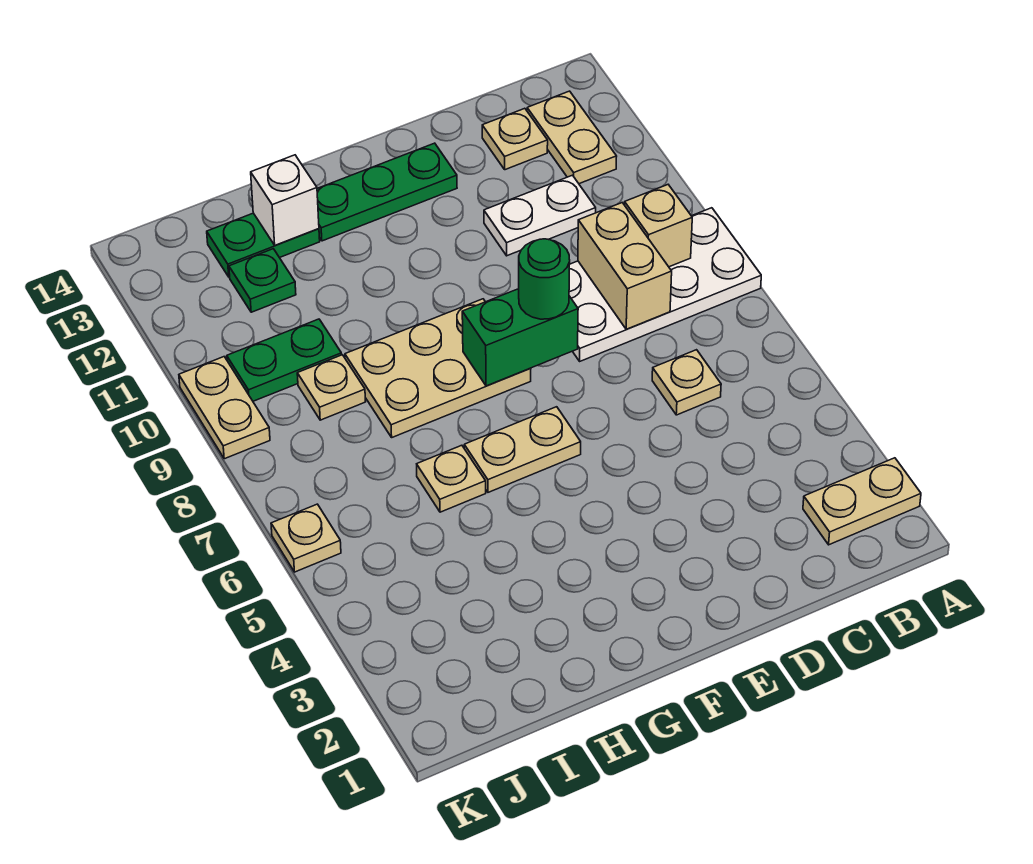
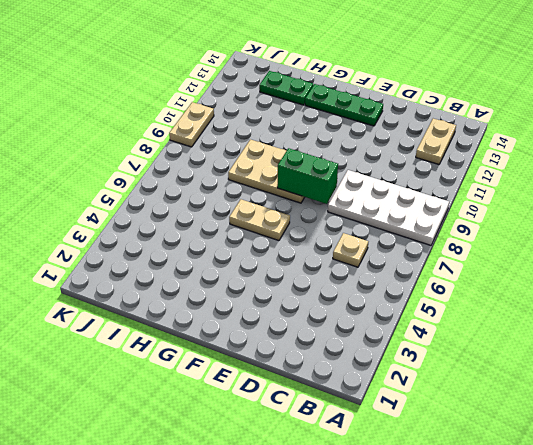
none -> tan plate A2:B2 level 1
none -> white plate C11:D11 level 1
none -> tan plate C13 level 1

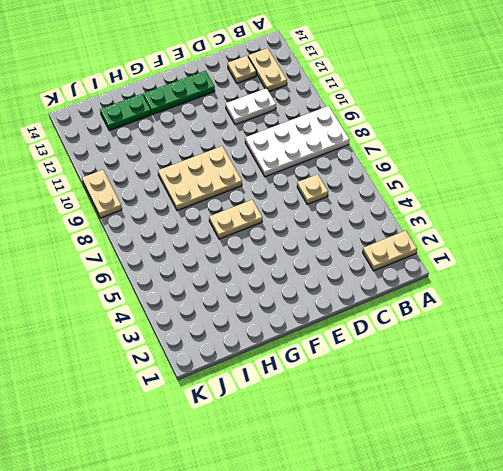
none -> tan plate H6 level 1
none -> tan plate I9 level 1
none -> green plate I10:J10 level 1

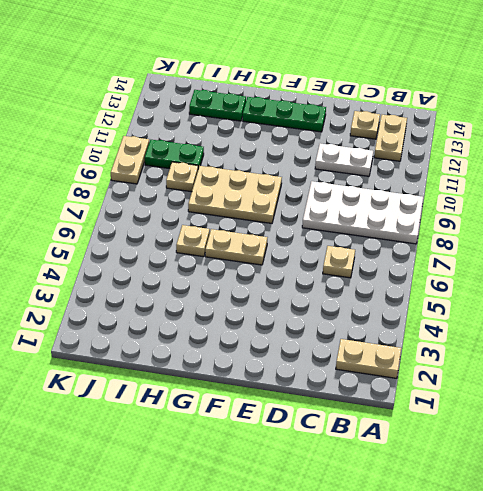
none -> green plate I12 level 1
none -> tan plate K6 level 1
none -> tan brick B9 level 2

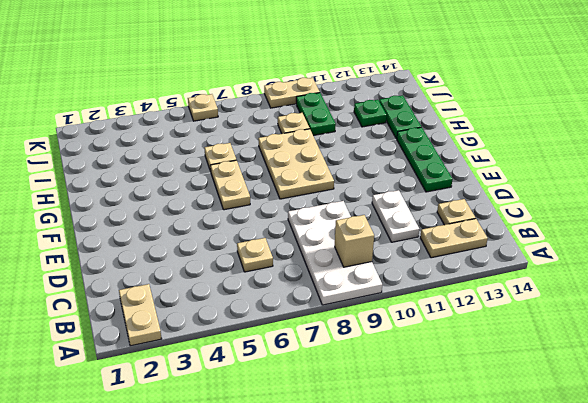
none -> tan brick C8:C9 level 2
none -> green brick E8:F8 level 2
none -> white brick H13 level 2

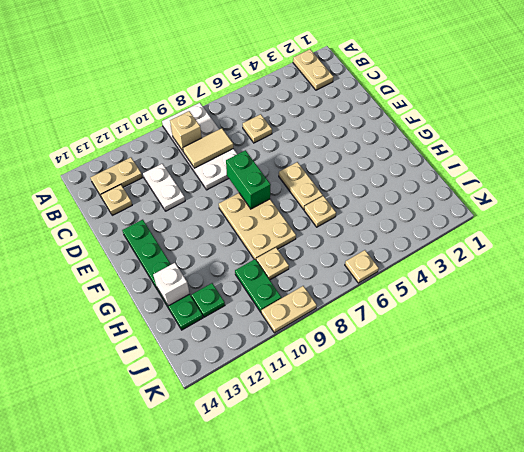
tan tile C8:C9 level 2 -> tan brick C8:C9 level 2
none -> green round brick E8 level 3

